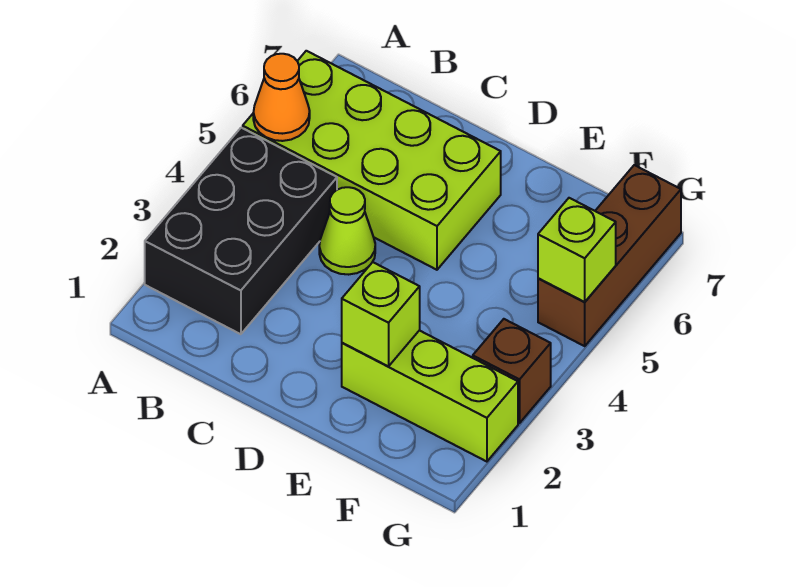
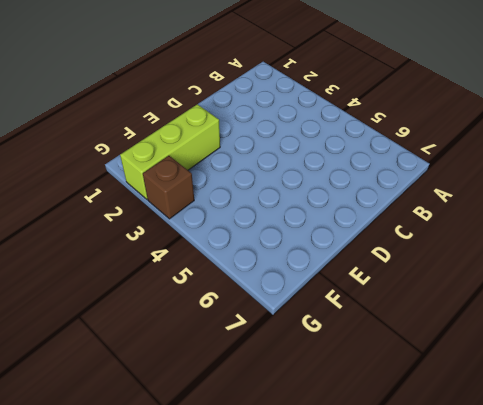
none -> black brick A2:B4 level 1
none -> lime brick A5:D6 level 1

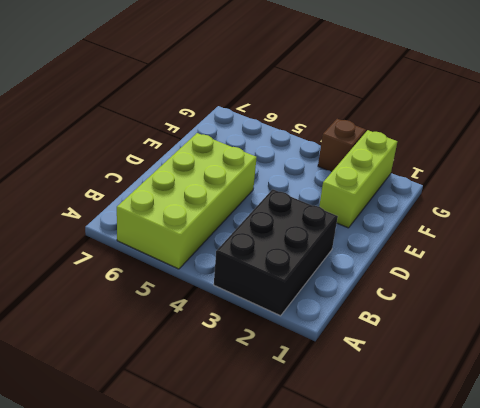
black brick A2:C3 level 1 -> black brick A2:B4 level 1
none -> lime cone C4 level 1
none -> brown brick G5:G7 level 1

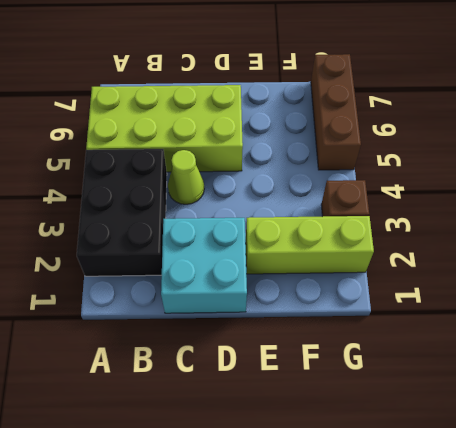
cyan brick C1:D2 level 1 -> none
none -> orange cone A5 level 2
none -> lime brick E2 level 2

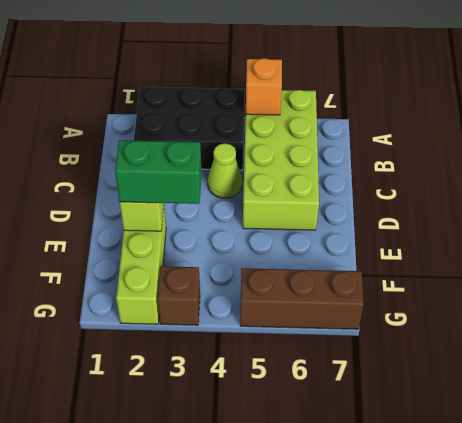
orange brick A5 level 2 -> orange cone A5 level 2
green brick E2:E3 level 3 -> none
none -> lime brick G5 level 2

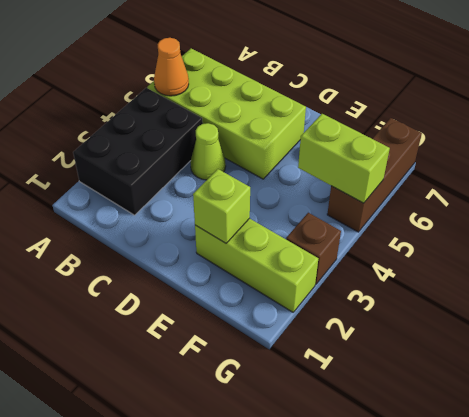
lime brick F5:G5 level 2 -> lime brick G5 level 2

